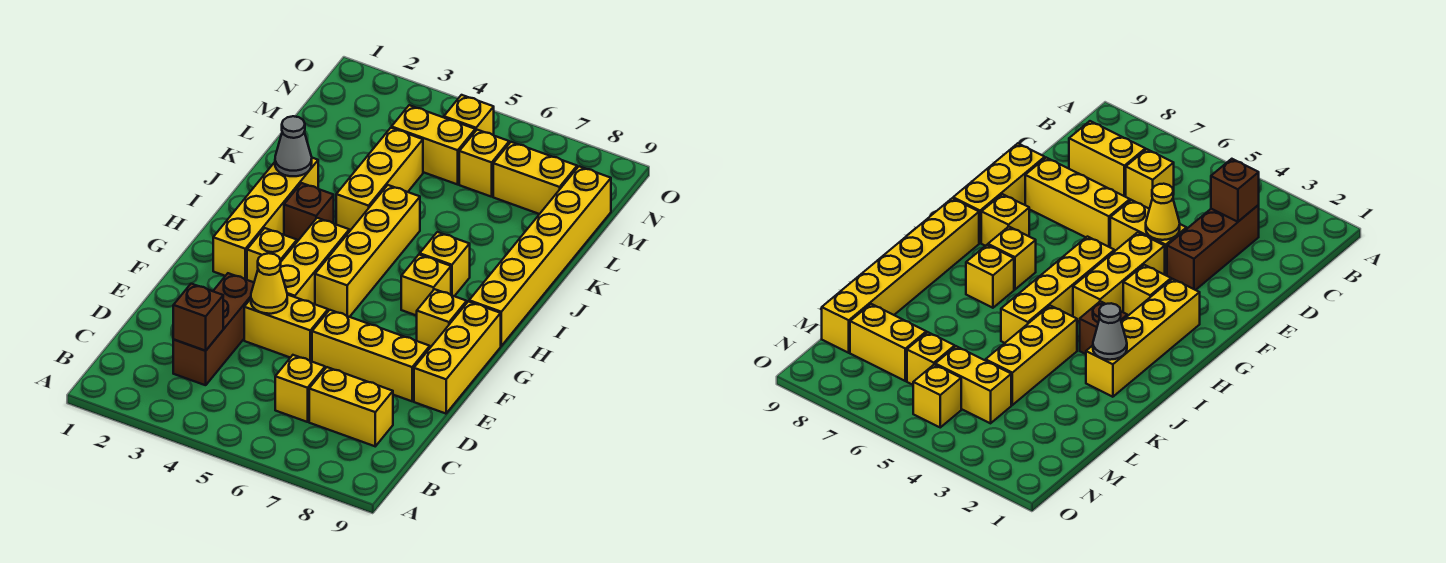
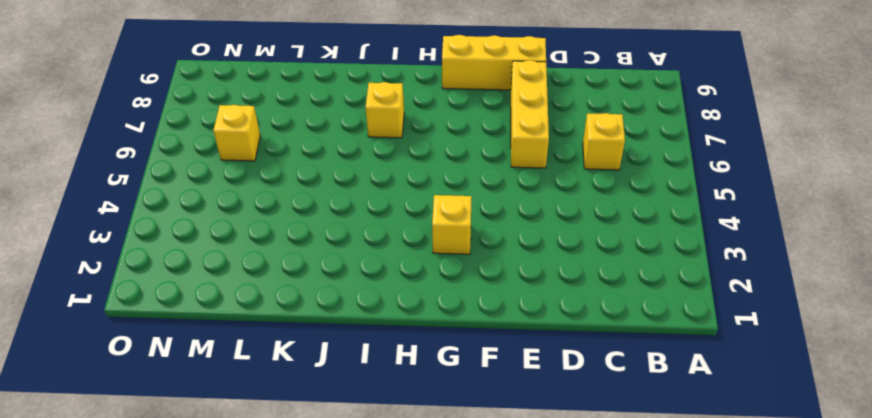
none -> brown brick C3:E3 level 1
none -> yellow brick C7:C8 level 1
none -> yellow brick E4:E5 level 1

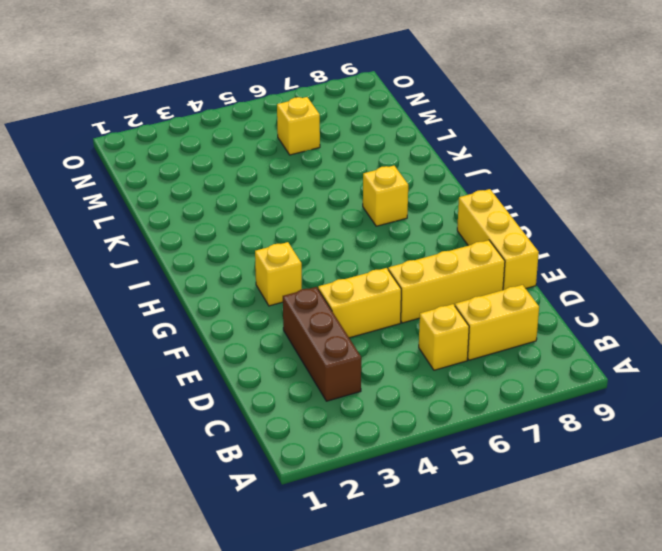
none -> yellow brick F4:H4 level 1
none -> yellow brick G2:J2 level 1
none -> yellow brick G5:J5 level 1

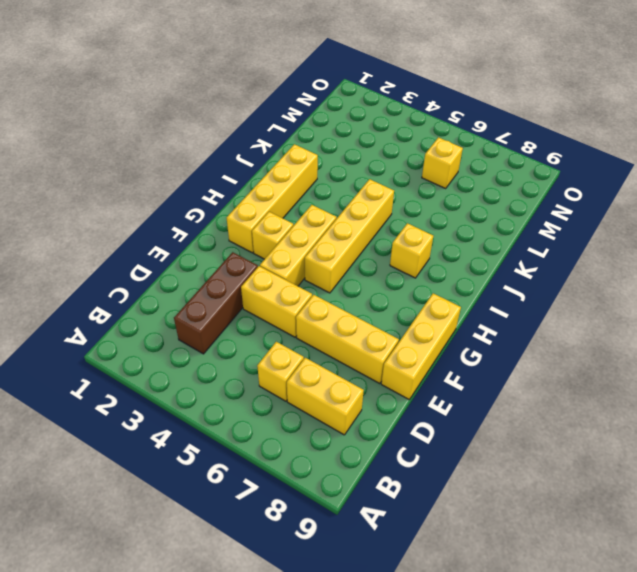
none -> yellow brick G8 level 1
none -> yellow brick H7 level 1
none -> yellow brick H9:M9 level 1

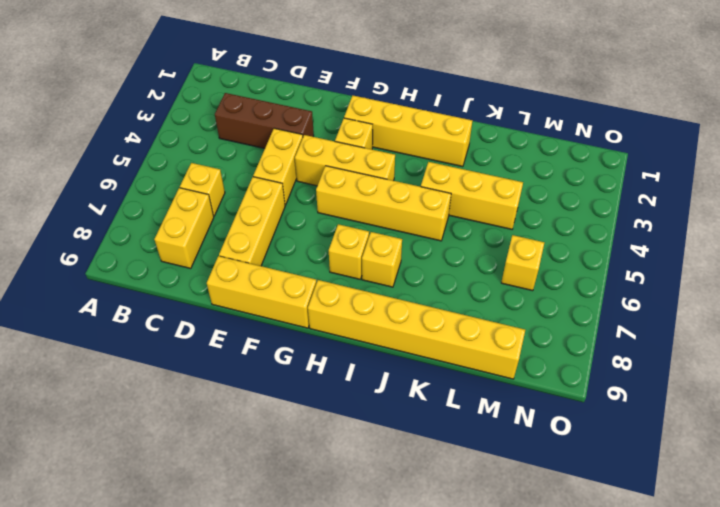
none -> yellow brick G8 level 1
none -> brown brick I3 level 1
none -> yellow brick M4:M5 level 1

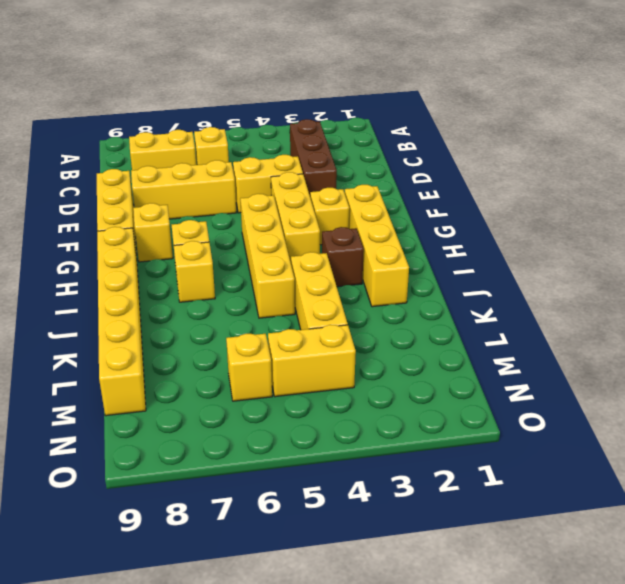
none -> yellow brick M7:M8 level 1
none -> yellow brick N5 level 1
none -> brown brick C3 level 2

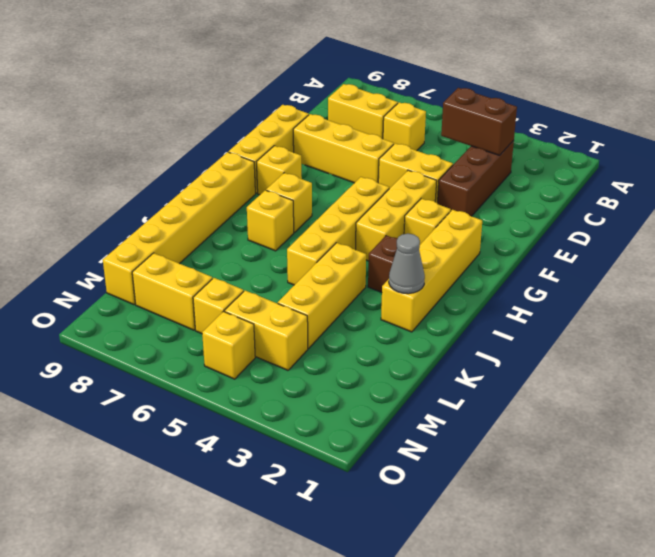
brown brick C3:C4 level 2 -> brown brick C3 level 2
none -> yellow cone E4 level 2

